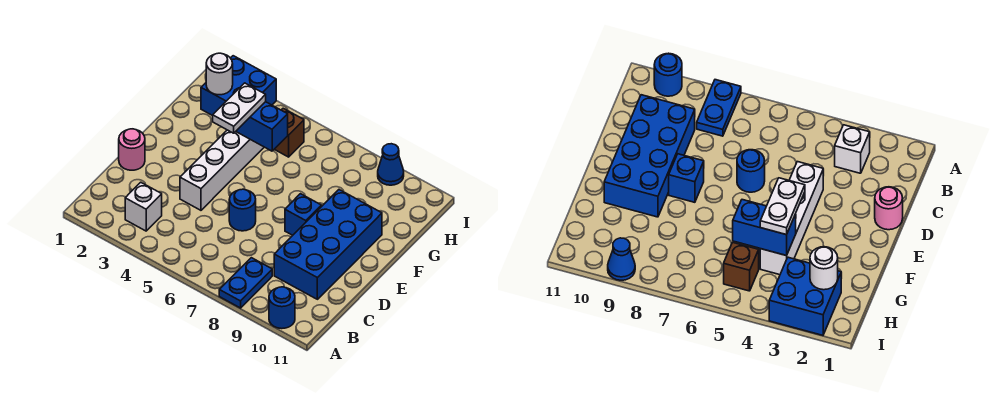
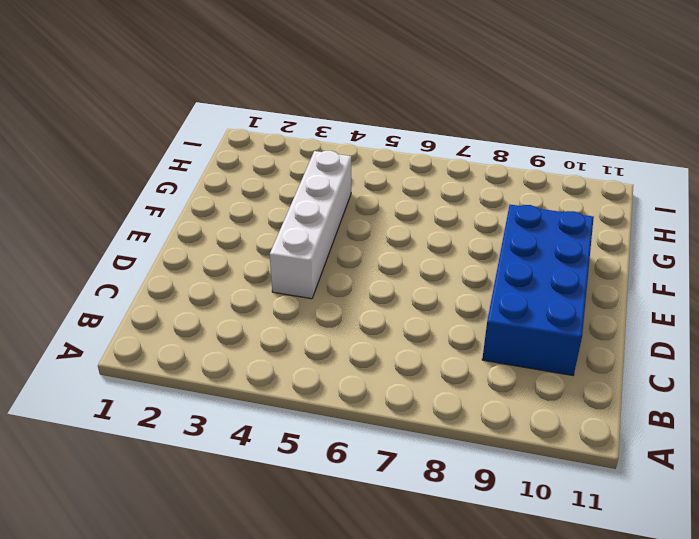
none -> blue plate A8:B8 level 1
none -> blue round brick A10 level 1
none -> white brick B3 level 1

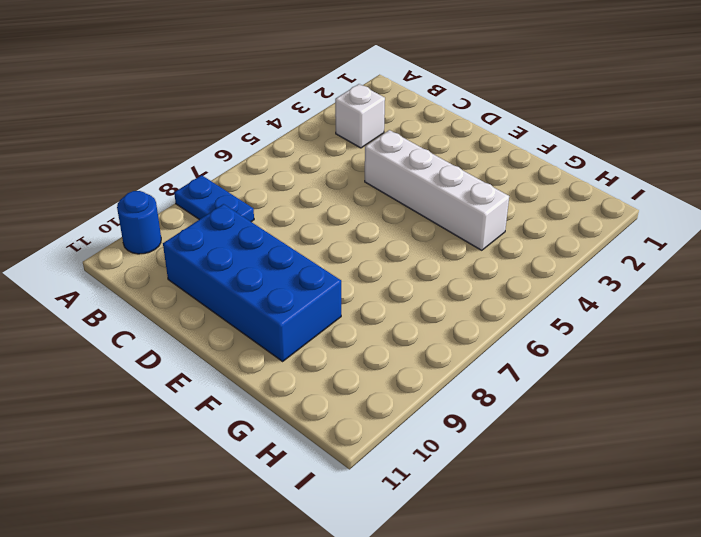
none -> pink round brick D1 level 1
none -> blue round brick D6 level 1
none -> blue brick E8 level 1

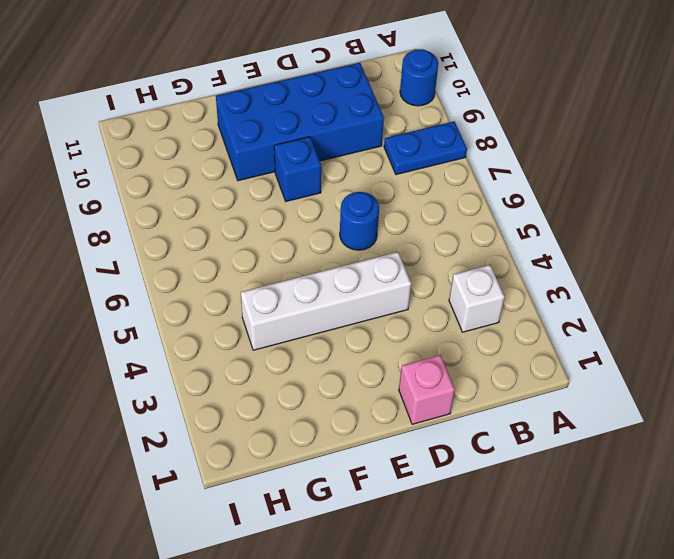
pink brick D1 level 1 -> pink round brick D1 level 1
none -> blue brick H2:I3 level 1
none -> brown brick H5 level 1
none -> blue cone I9 level 1

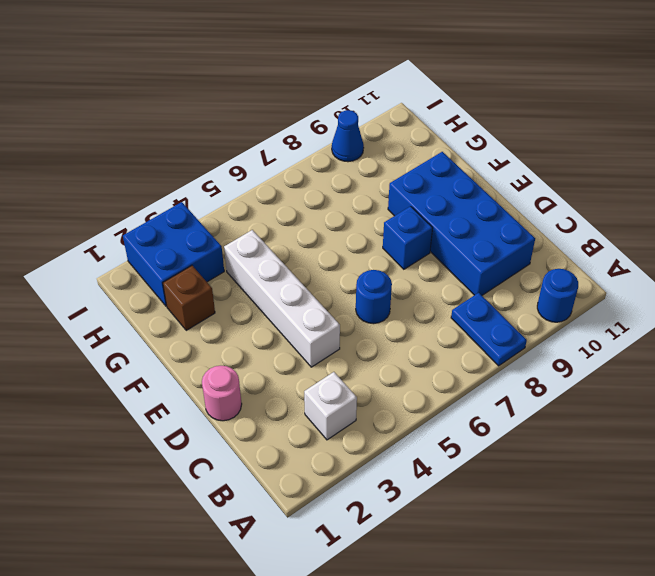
brown brick G2 level 1 -> brown brick H5 level 1
none -> blue brick G4:G5 level 2
none -> white round brick H2 level 2
none -> white plate F4:G4 level 3

